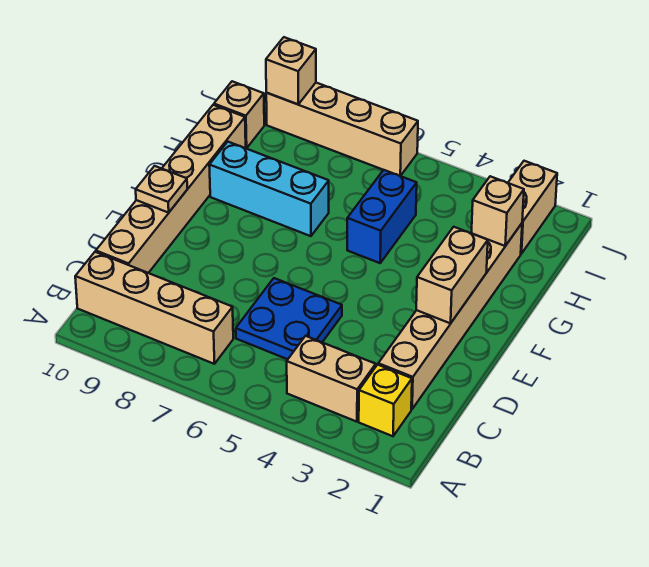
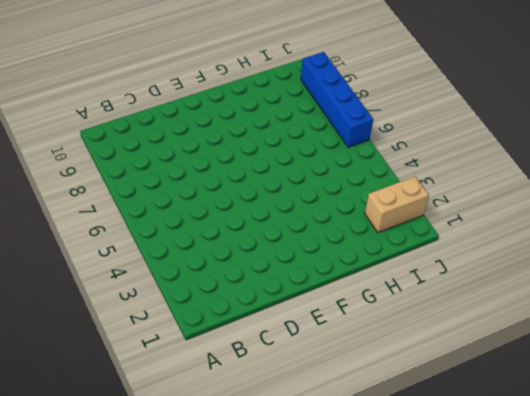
blue brick J6:J9 level 1 -> tan brick J6:J9 level 1
none -> yellow brick B2 level 1
none -> tan brick B3:B4 level 1
none -> tan brick B7:B10 level 1

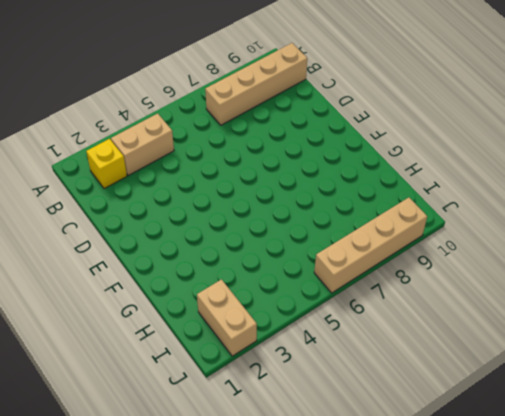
none -> tan brick C2:H2 level 1
none -> blue plate C5:D6 level 1
none -> tan brick C10:H10 level 1

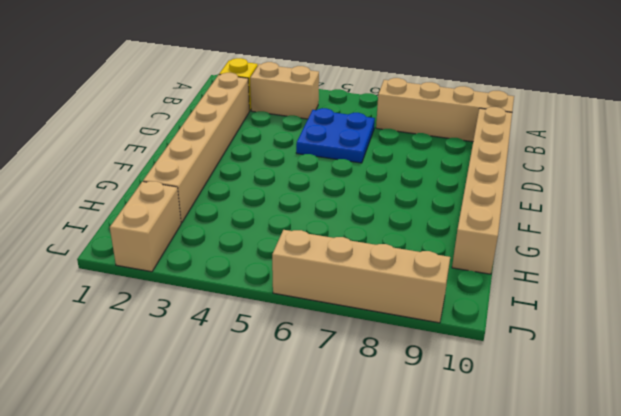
none -> blue brick G5:H5 level 1
none -> cyan brick G7:G9 level 1
none -> tan brick I10 level 1

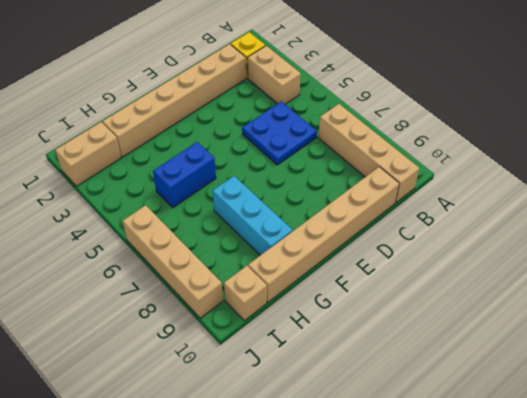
none -> tan brick E2:F2 level 2
none -> tan plate E10 level 2
none -> tan brick H2 level 2

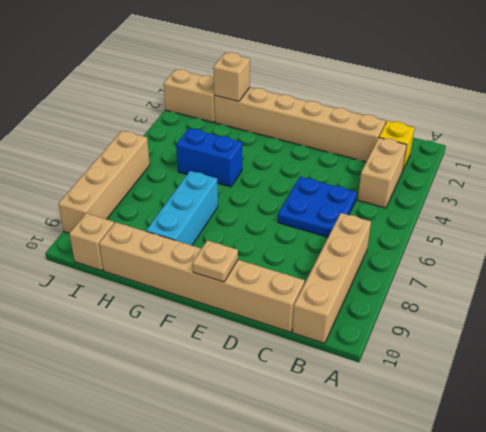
none -> tan brick E2:F2 level 2
none -> tan brick J9 level 2

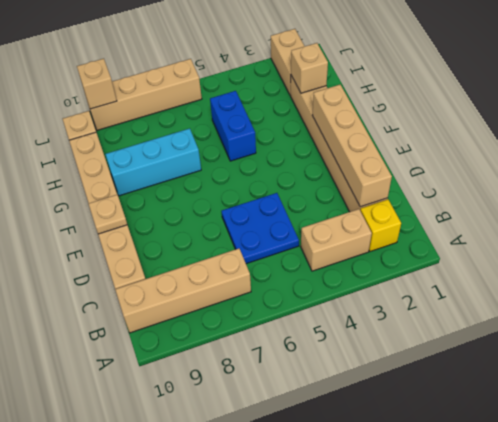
tan brick C2:F2 level 2 -> tan brick E2:F2 level 2

